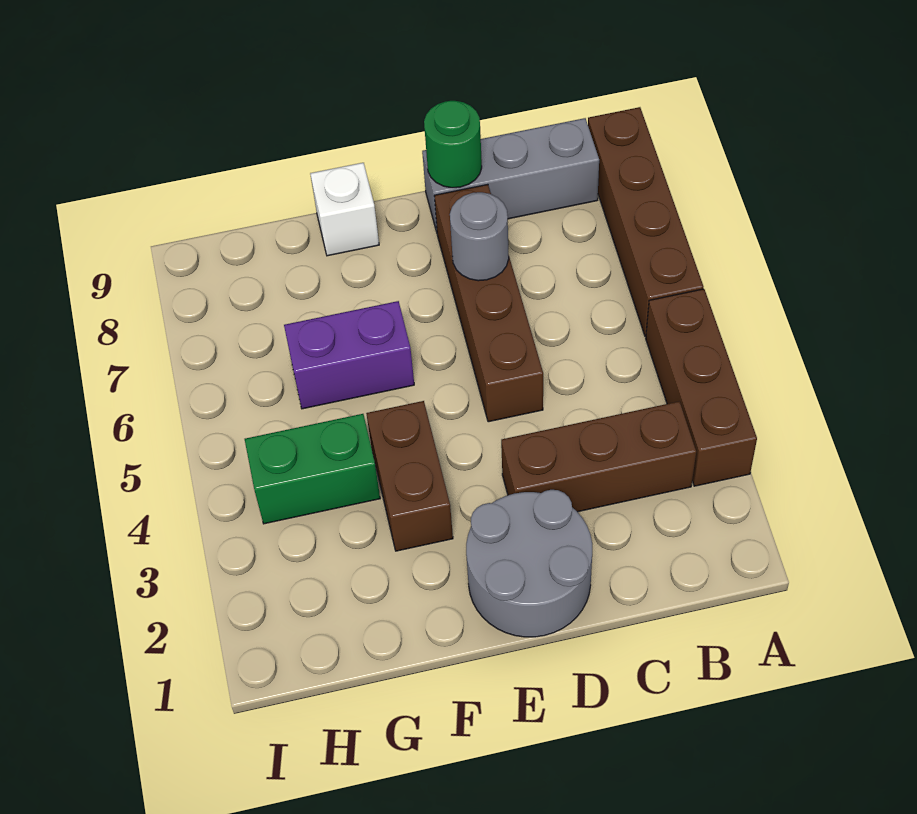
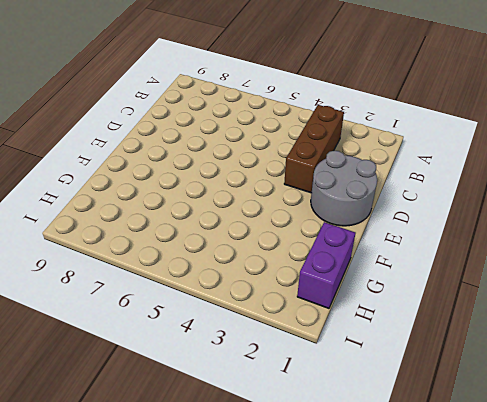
purple brick G1:H1 level 1 -> purple brick F6:G6 level 1
none -> brown brick A3:A5 level 1
none -> brown brick A6:A9 level 1
none -> grey brick B9:D9 level 1

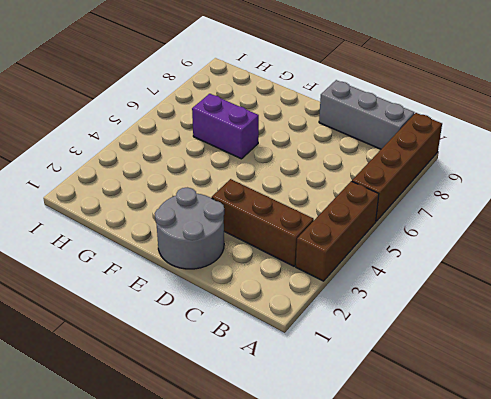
none -> brown brick D5:D8 level 1
none -> brown brick F3:F4 level 1
none -> white brick F9 level 1

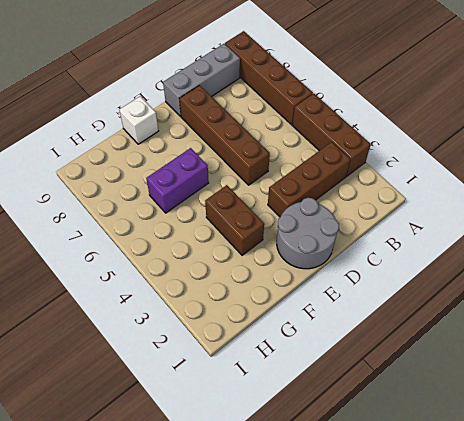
none -> green brick G4:H4 level 1
none -> grey round brick D7 level 2
none -> green round brick D9 level 2

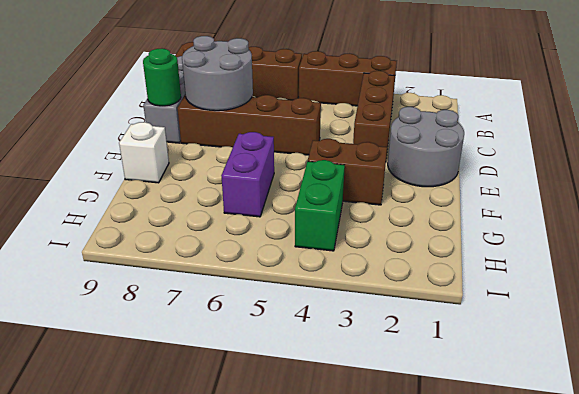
grey round brick C7:D8 level 2 -> grey round brick D7 level 2

